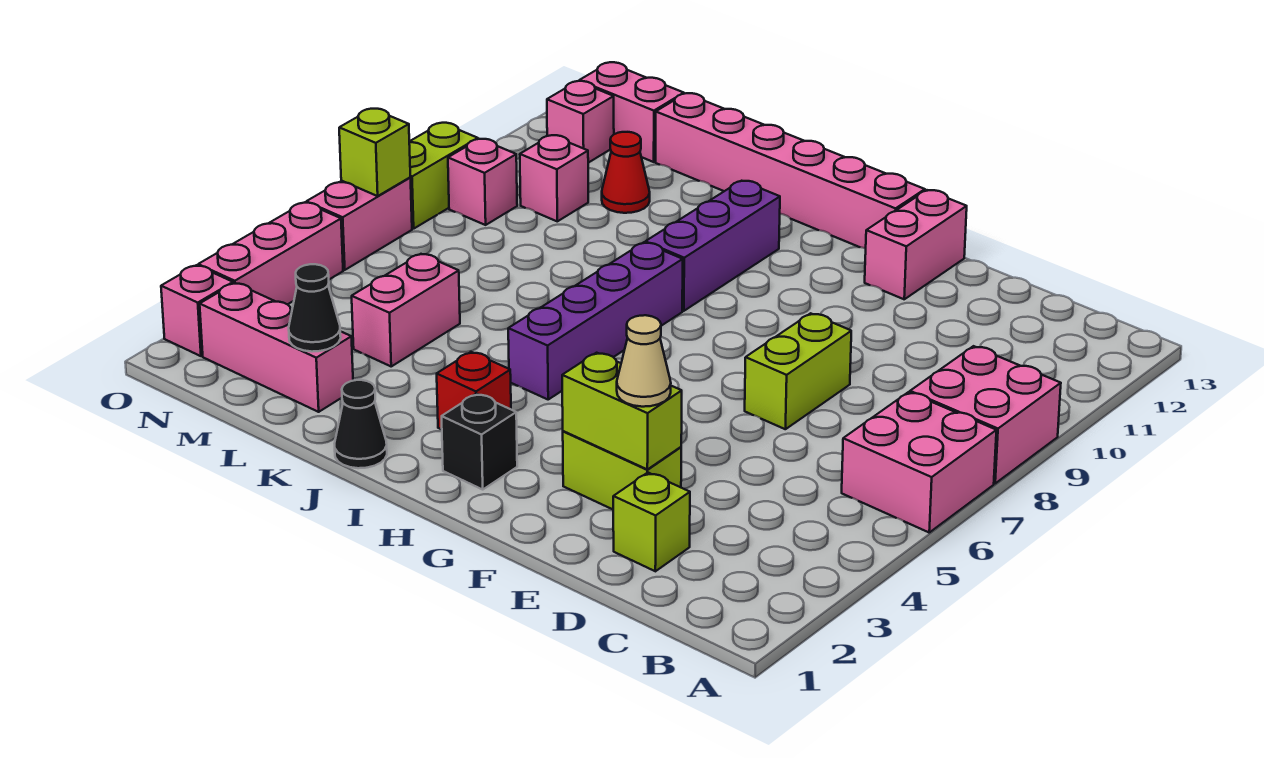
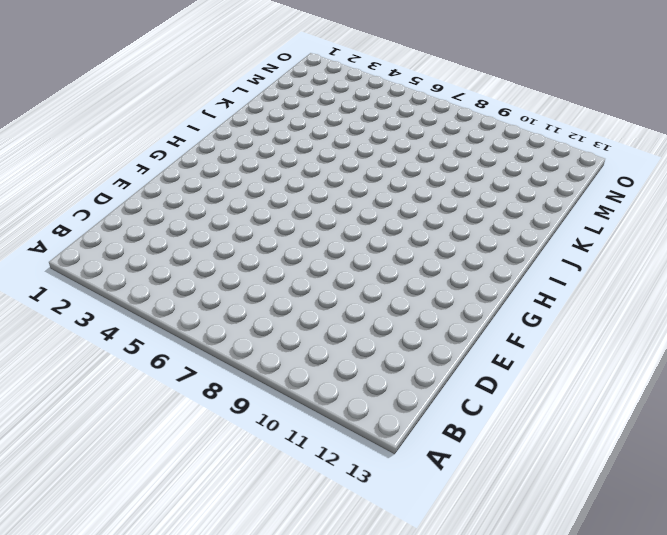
none -> pink brick A6:B7 level 1
none -> pink brick A8:B9 level 1
none -> lime brick D2 level 1

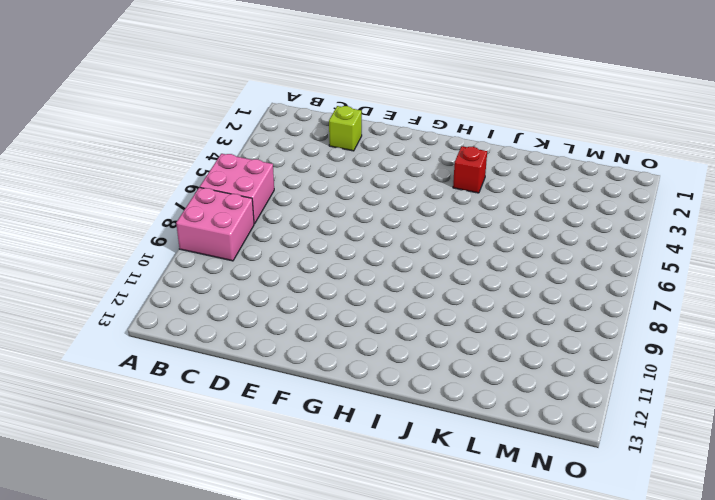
none -> lime brick E3:F3 level 1
none -> lime brick E7:E8 level 1
none -> pink brick F12:F13 level 1

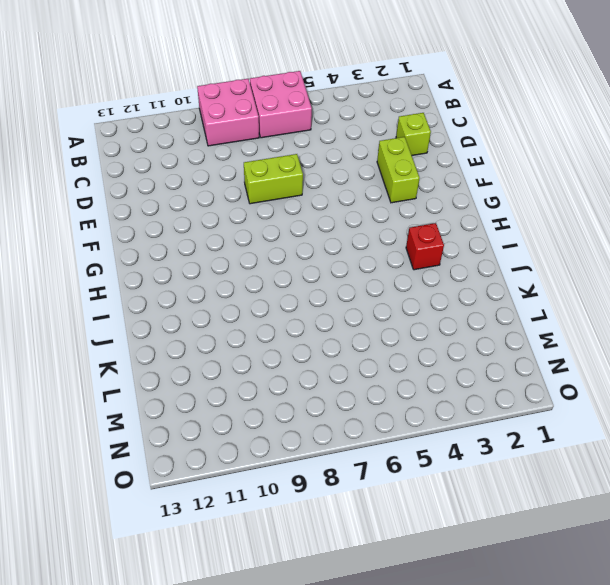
none -> pink brick F12:F13 level 1
none -> pink brick G13:L13 level 1
none -> black brick H2 level 1

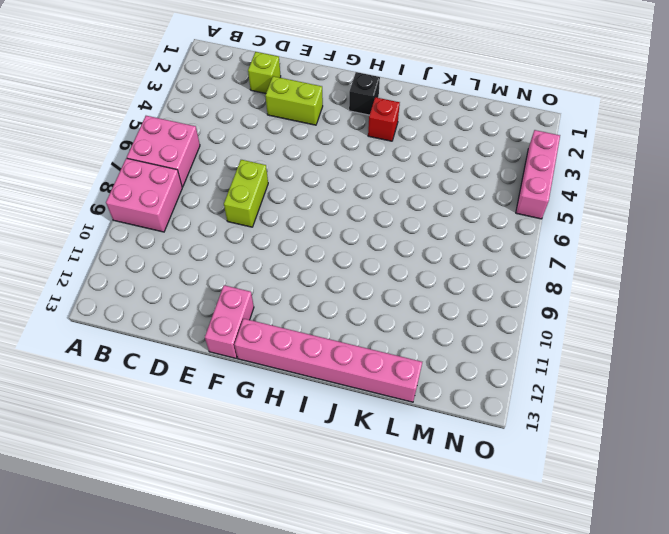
none -> purple brick I5:I8 level 1
none -> purple brick I9:I11 level 1
none -> black cone J1 level 1

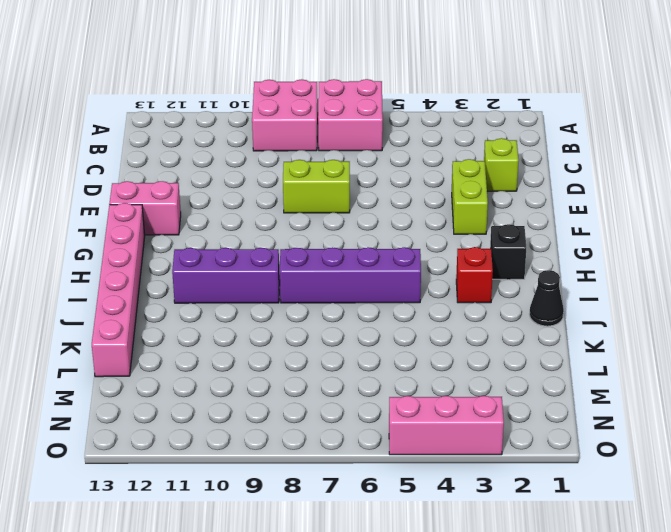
none -> pink brick L2:N2 level 1
none -> pink brick L4:L5 level 1
none -> red cone L11 level 1

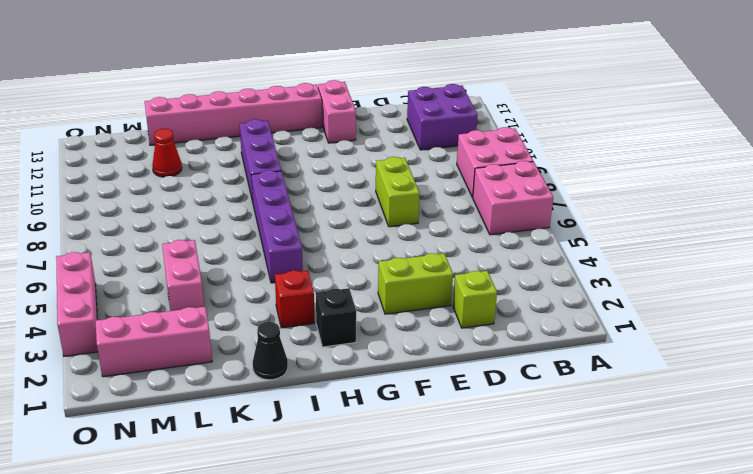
purple brick B11:C12 level 1 -> none
none -> pink brick M10 level 1
none -> pink brick M13:N13 level 1
none -> pink brick N9 level 1

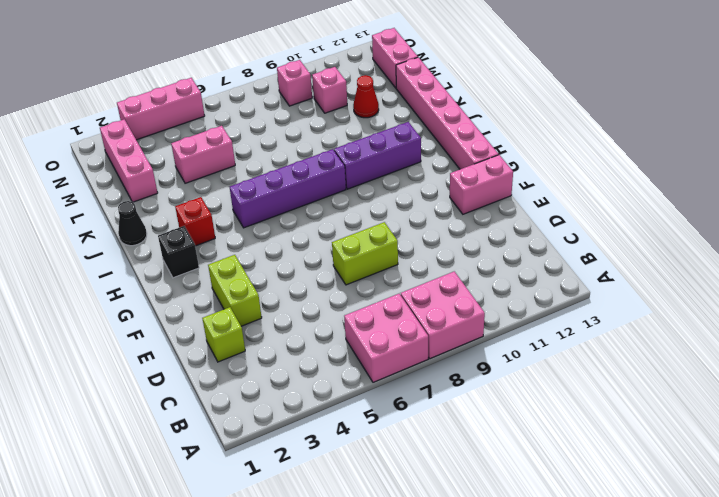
none -> pink brick N12 level 1
none -> pink brick O2 level 1
none -> pink brick O6:O7 level 1

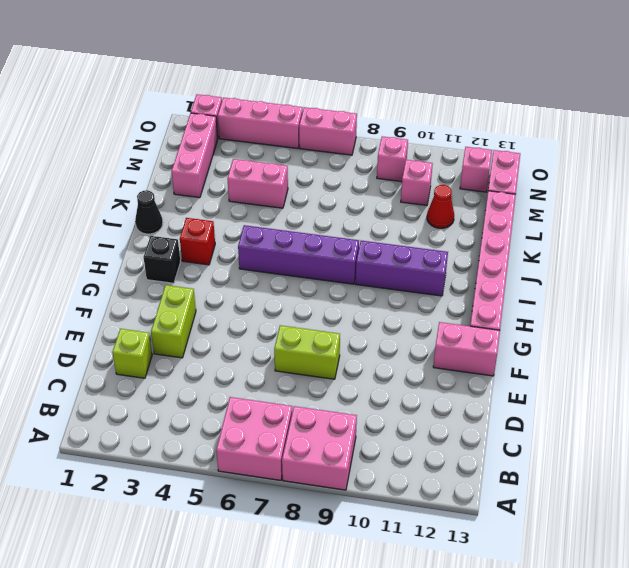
none -> lime brick O8:O9 level 1
none -> lime brick E3:F3 level 2
none -> black cone L2 level 2

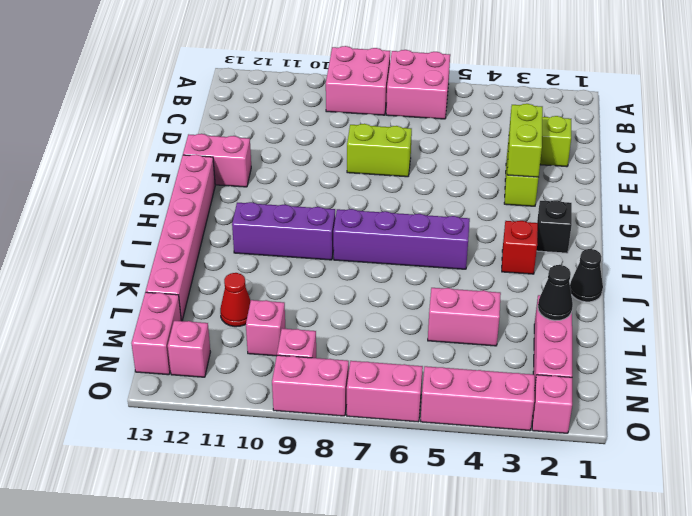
pink brick O8:O9 level 1 -> lime brick O8:O9 level 1
none -> lime brick O7 level 2
none -> tan cone E3 level 3

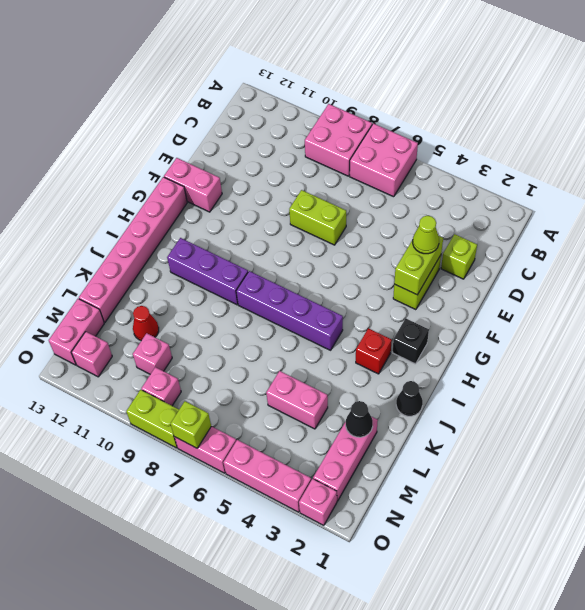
lime cone E3 level 3 -> tan cone E3 level 3

